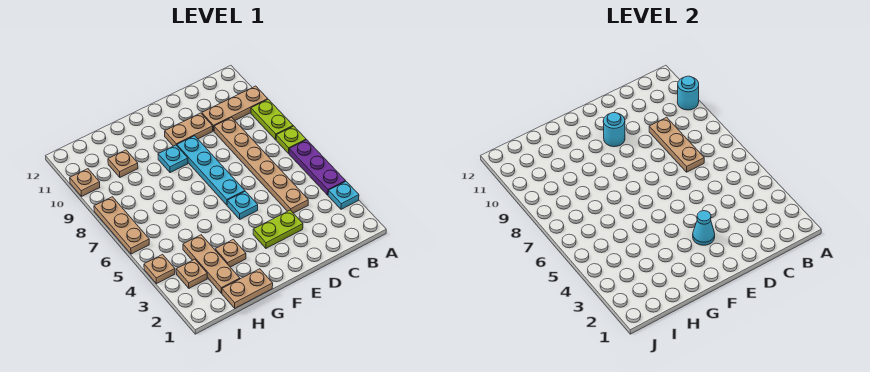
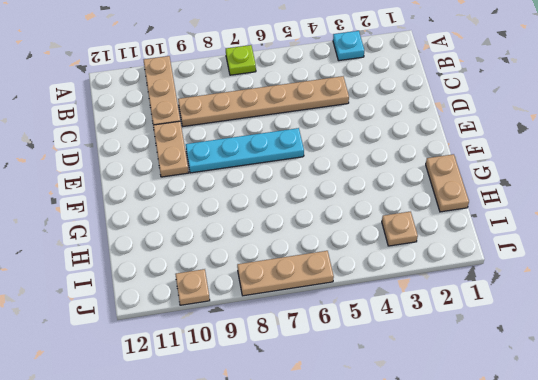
none -> purple plate A4:A6 level 1
none -> lime plate A8:A9 level 1
none -> lime plate D3:E3 level 1

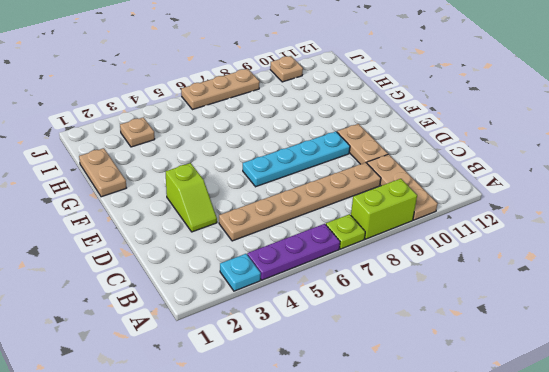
lime brick A8:A9 level 1 -> lime plate A8:A9 level 1
lime slope D3:E3 level 1 top E -> lime plate D3:E3 level 1
none -> cyan plate E5 level 1
none -> cyan plate F9 level 1
none -> tan plate G3 level 1

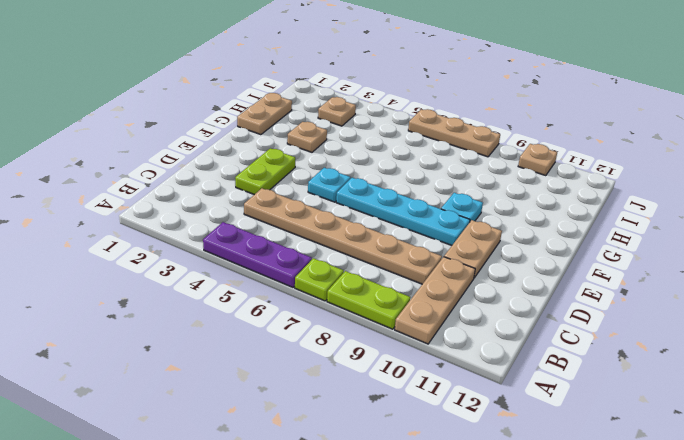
none -> cyan plate A3 level 1
none -> tan plate H2:H4 level 1
none -> tan plate H10 level 1

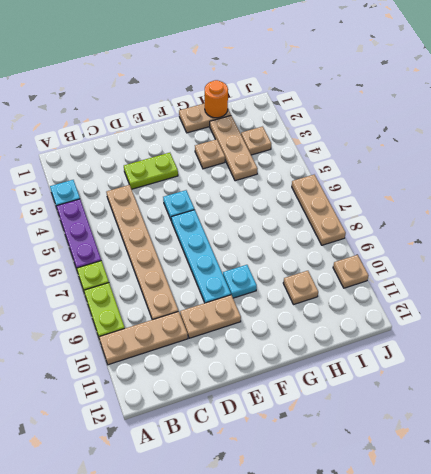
orange round brick H1 level 2 -> none
none -> tan plate J4 level 1
none -> cyan round brick A10 level 2
none -> tan plate C7:C9 level 2

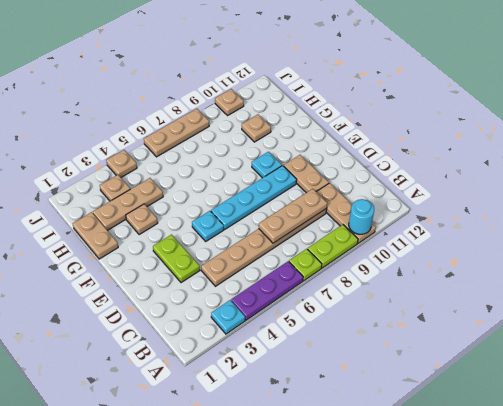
none -> cyan cone E3 level 2
none -> cyan round brick E10 level 2

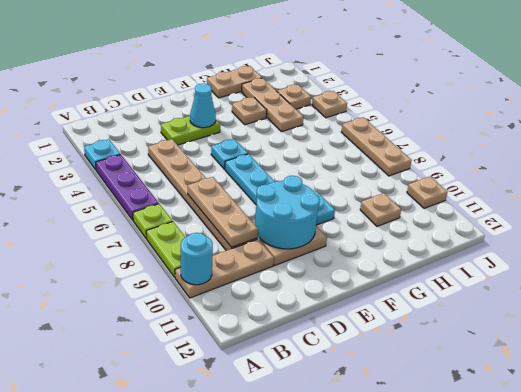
cyan round brick D9:E10 level 2 -> cyan round brick E10 level 2

